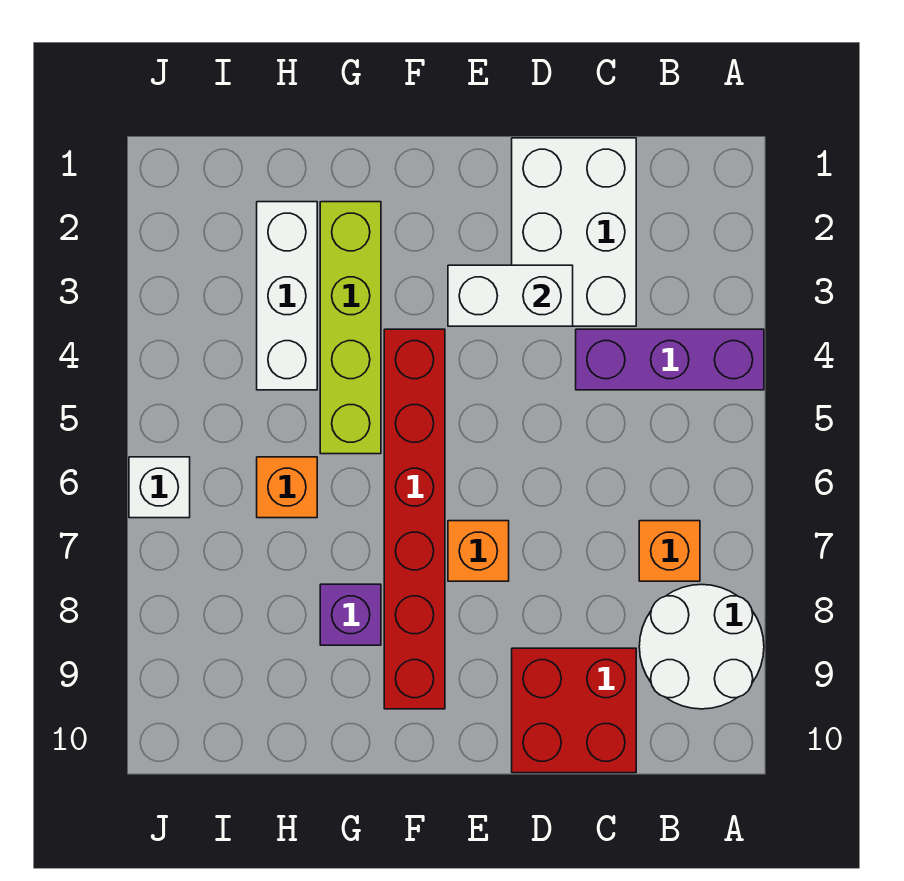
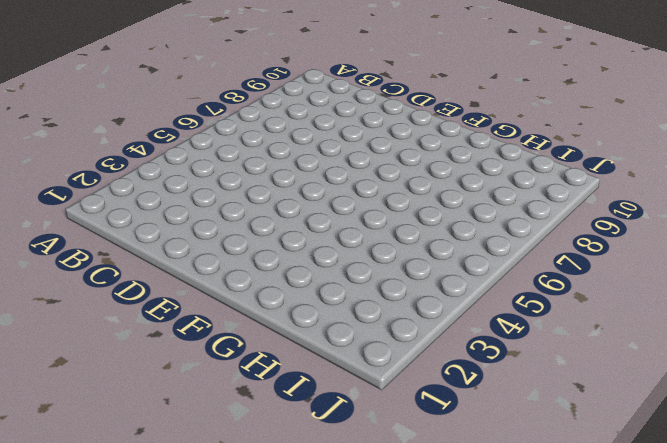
none -> purple brick A4:C4 level 1
none -> white round brick A8:B9 level 1
none -> orange brick B7 level 1

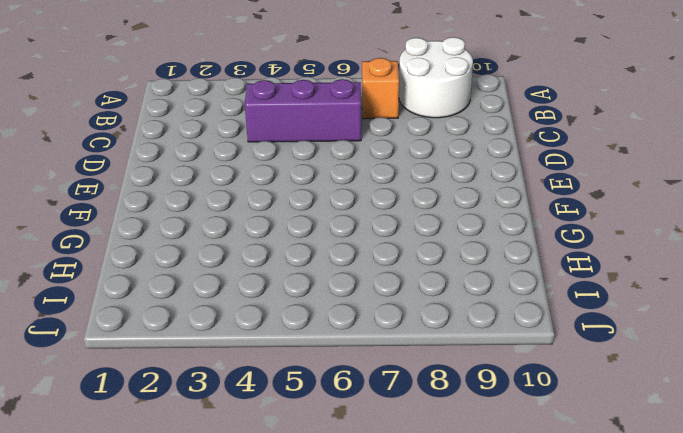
purple brick C4:C6 level 1 -> purple brick A4:C4 level 1
none -> white brick C1:D3 level 1
none -> red brick C9:D10 level 1
none -> orange brick E7 level 1

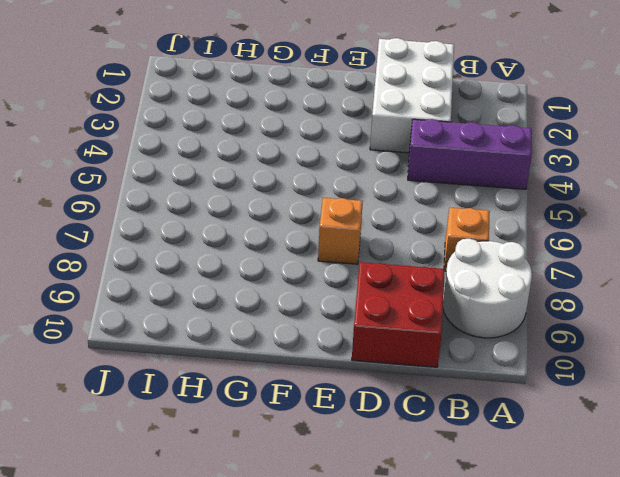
none -> red brick F4:F9 level 1
none -> lime brick G2:G5 level 1
none -> purple brick G8 level 1

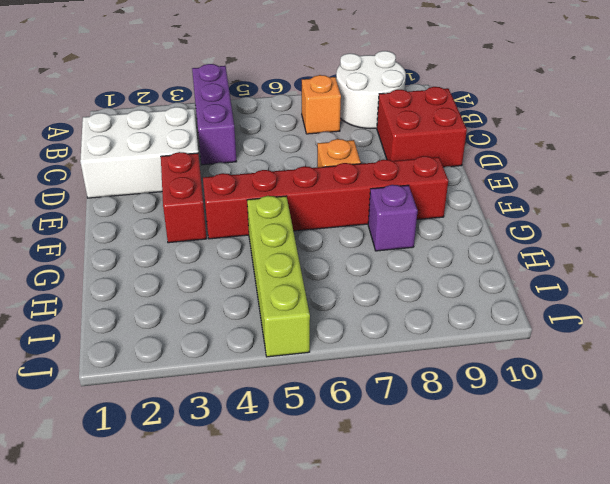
red brick E3:F3 level 1 -> none
lime brick G5:J5 level 1 -> lime brick G2:G5 level 1
none -> white brick H2:H4 level 1
none -> orange brick H6 level 1
none -> white brick J6 level 1

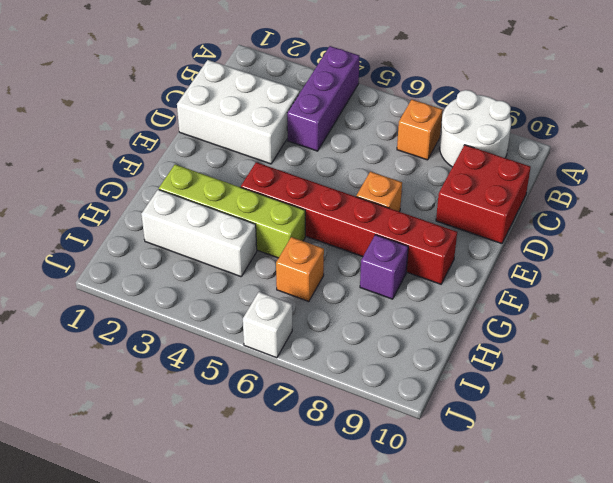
none -> white brick D3:E3 level 2

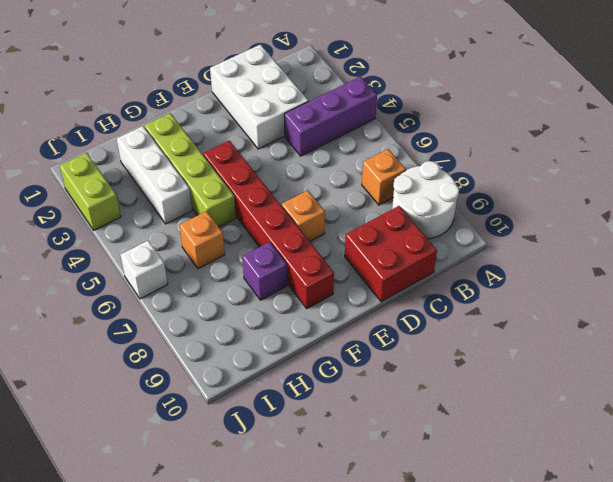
lime brick J2:J3 level 1 -> none
none -> white brick D3:E3 level 2

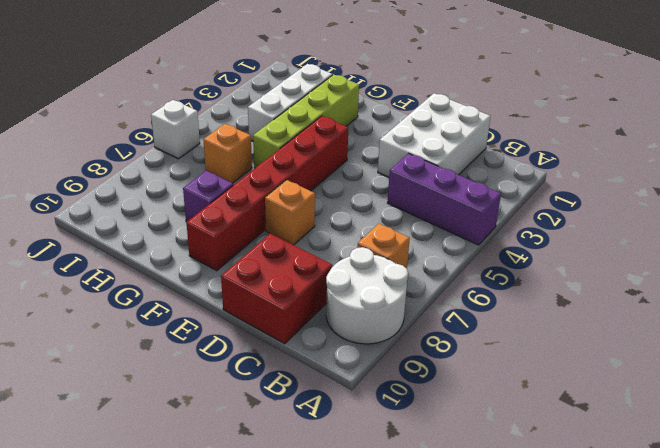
none -> white brick D3:E3 level 2

